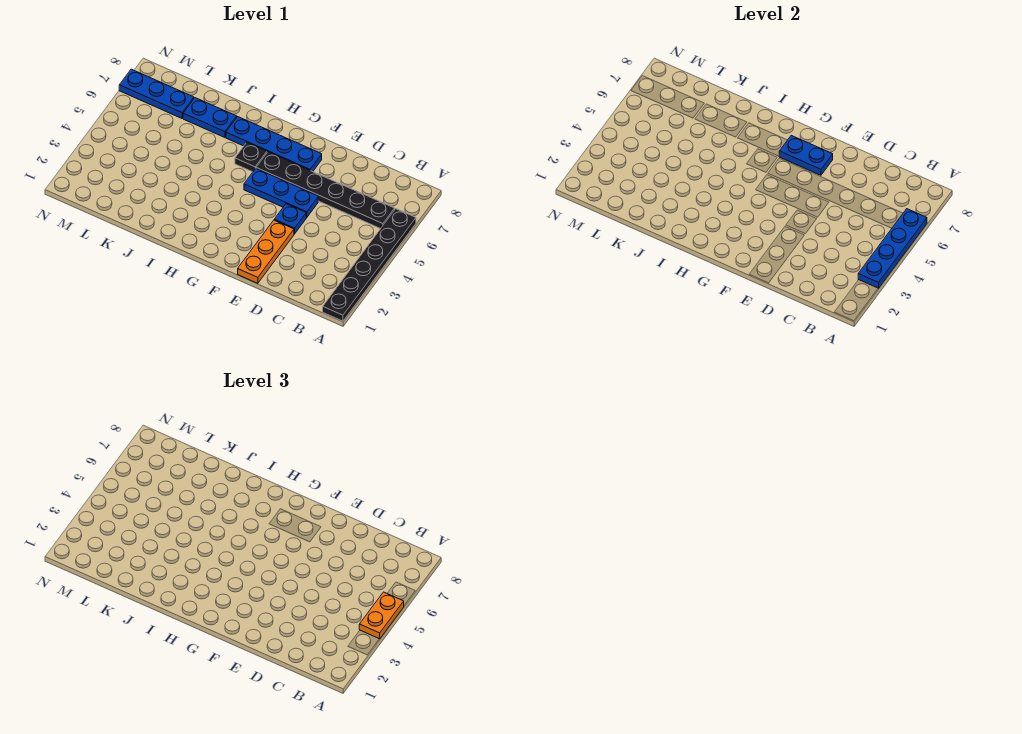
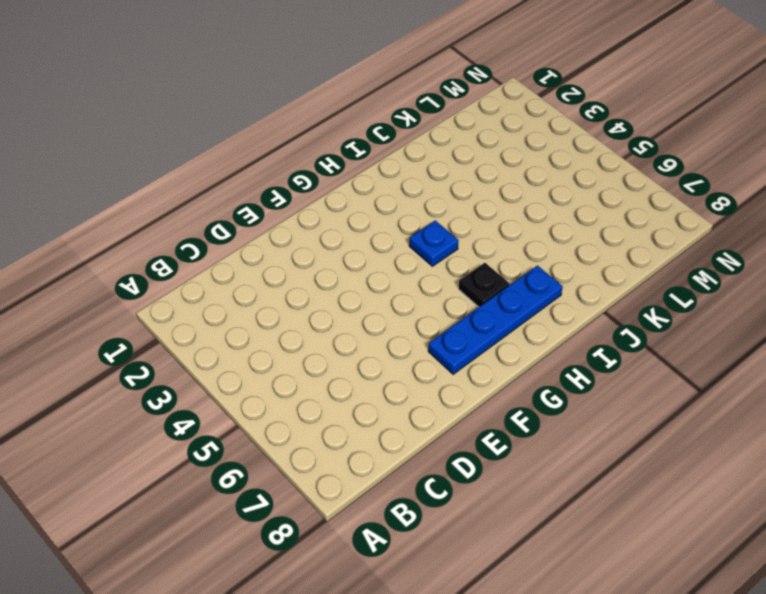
blue plate H4 level 1 -> blue plate E4 level 1
none -> black plate A1:A6 level 1
none -> black plate B6:G6 level 1
none -> orange plate E1:E3 level 1

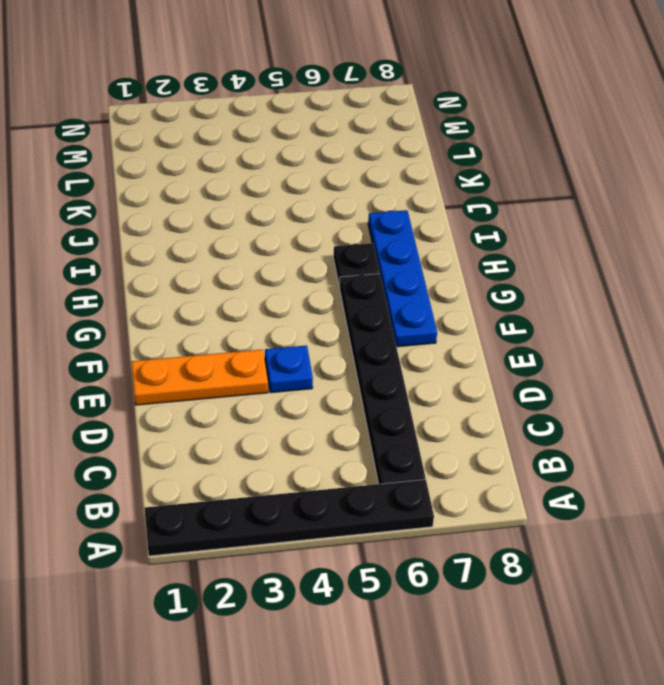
none -> blue plate E5:G5 level 1
none -> blue plate J7:K7 level 1
none -> blue plate L7:N7 level 1

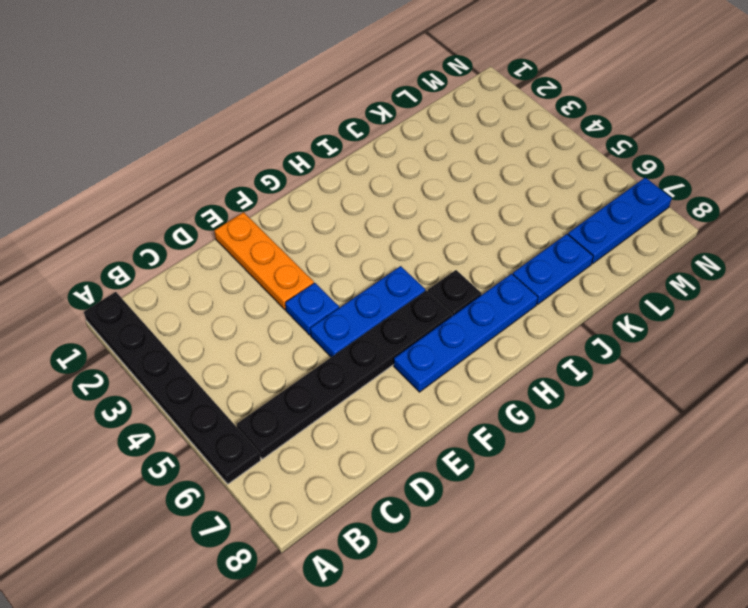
none -> blue plate A3:A6 level 2
none -> blue plate F7:G7 level 2
none -> orange plate A4:A5 level 3

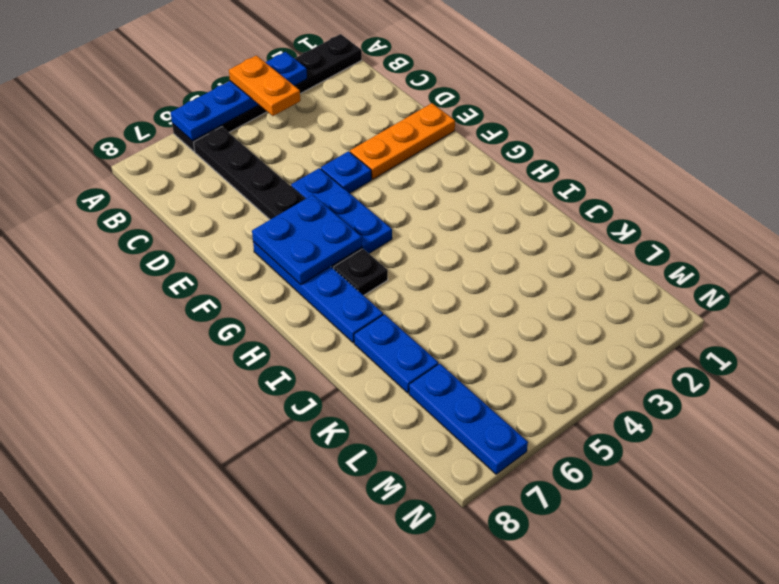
orange plate A4:B4 level 3 -> orange plate A4:A5 level 3
blue plate F6:G7 level 2 -> blue plate F7:G7 level 2

